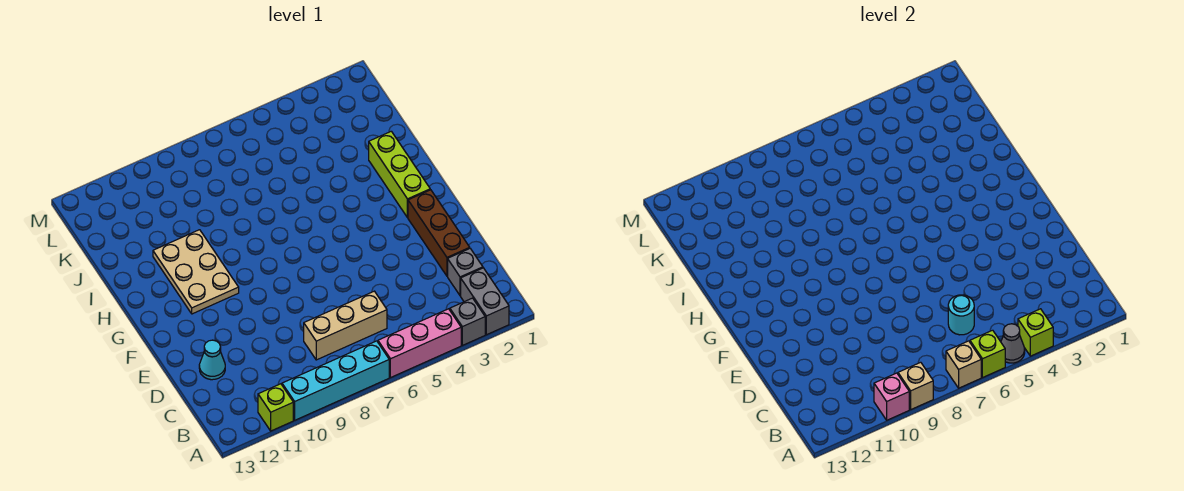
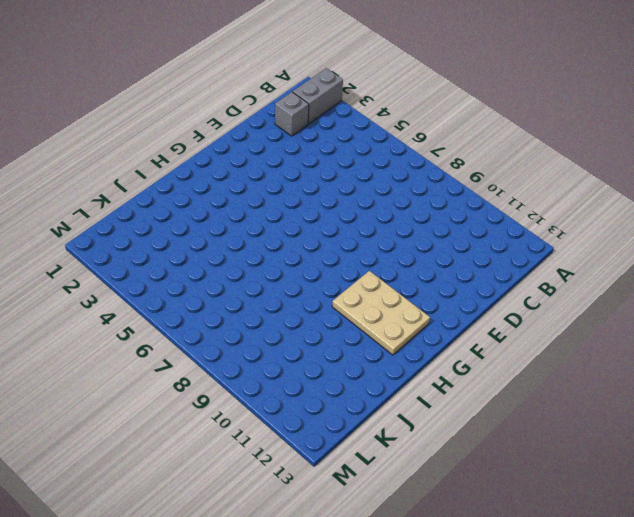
tan plate G10:H12 level 1 -> tan plate G10:I11 level 1
none -> grey brick A3 level 1
none -> pink brick A4:A6 level 1
none -> cyan brick A7:A10 level 1

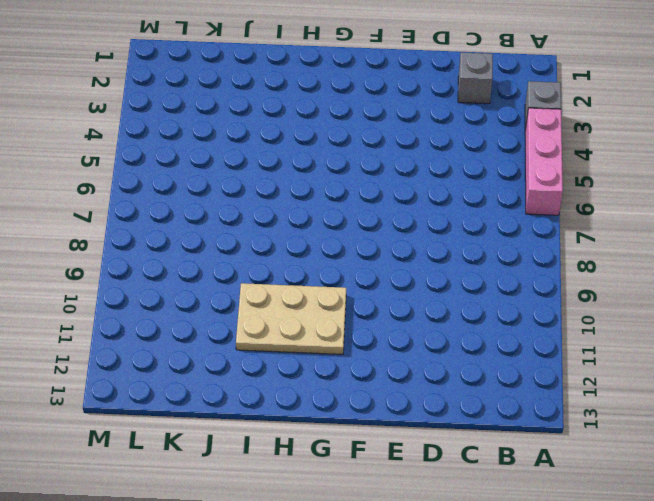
none -> grey brick A2:B2 level 1
none -> cyan brick A7:A10 level 1
none -> lime brick A11 level 1

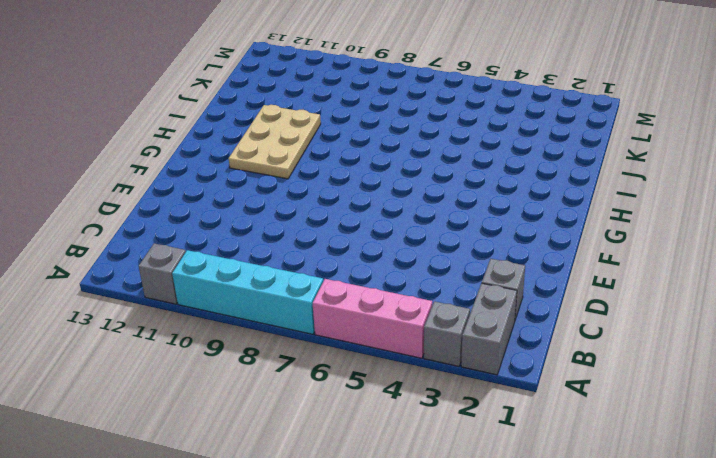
grey brick A11 level 1 -> lime brick A11 level 1
none -> tan brick C6:C8 level 1
none -> brown brick D2:F2 level 1
none -> cyan cone D12 level 1

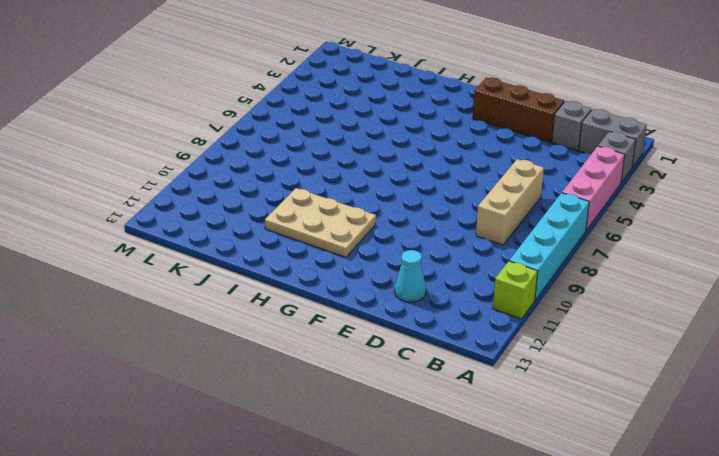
none -> lime brick G2:I2 level 1
none -> lime brick A4 level 2
none -> grey cone A5 level 2

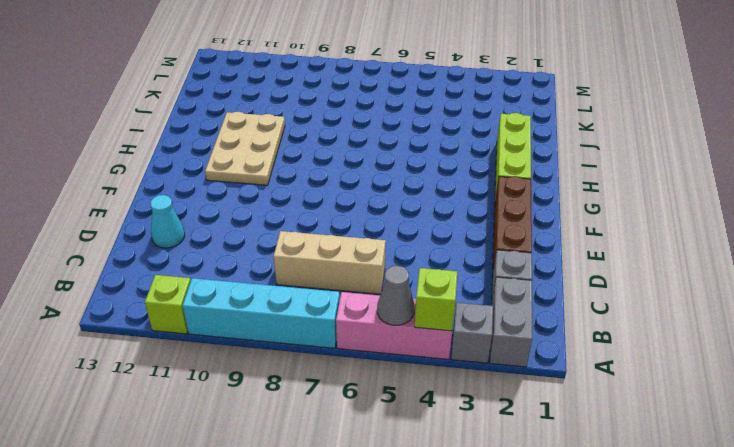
none -> lime brick A6 level 2
none -> tan brick A7 level 2
none -> tan brick A9 level 2

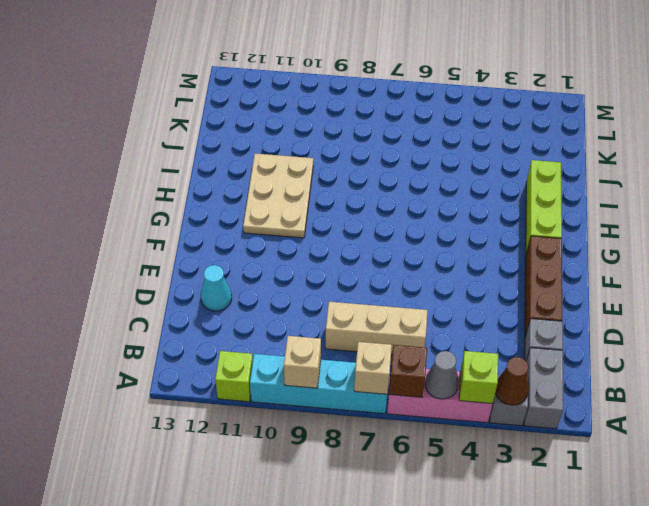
brown cone A3 level 2 -> none
brown brick A6 level 2 -> lime brick A6 level 2
none -> pink brick A10 level 2
none -> cyan round brick C6 level 2

